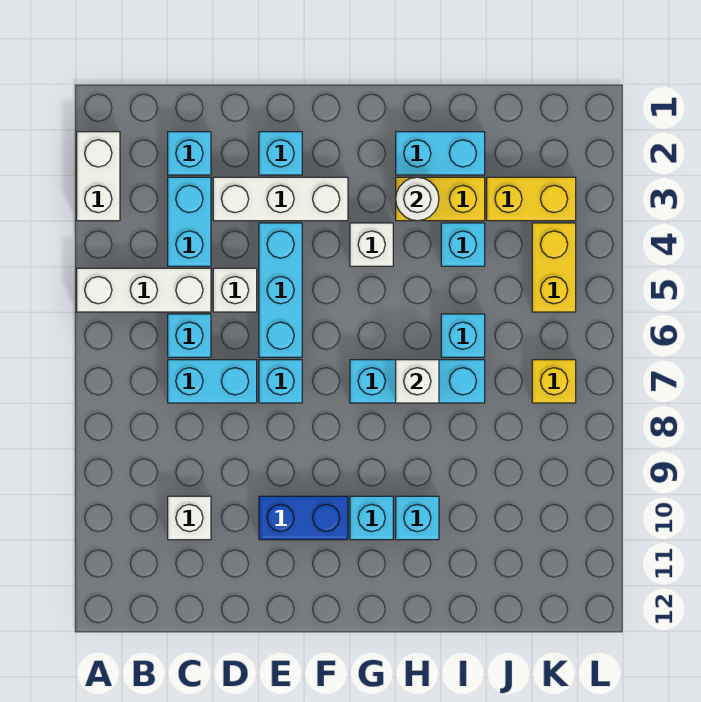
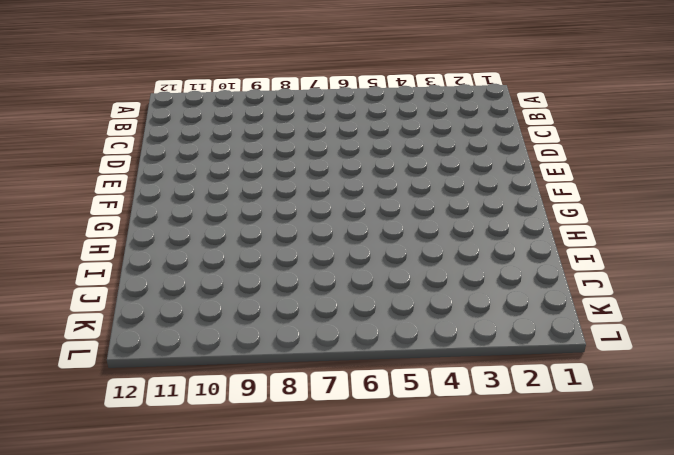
none -> white brick A2:A3 level 1
none -> white brick A5:C5 level 1
none -> cyan brick C2 level 1

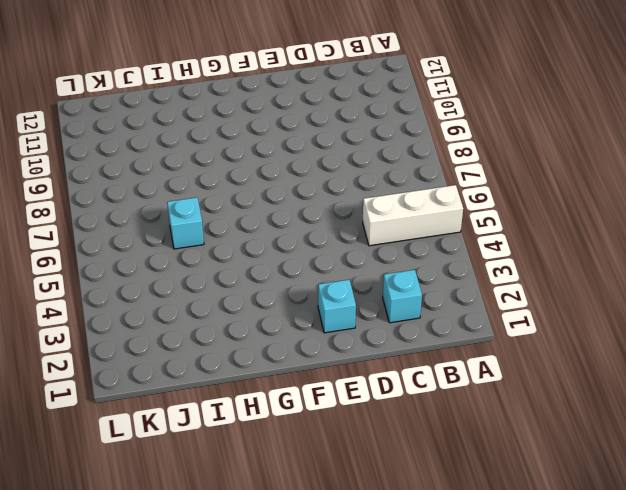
none -> white brick A2:A3 level 1
none -> cyan brick C3:C4 level 1
none -> cyan brick C6 level 1

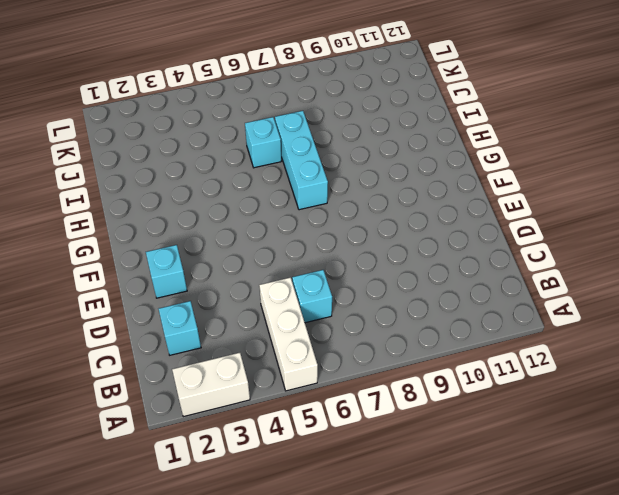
none -> cyan brick C3:C4 level 1
none -> cyan brick C7:D7 level 1
none -> white brick C10 level 1

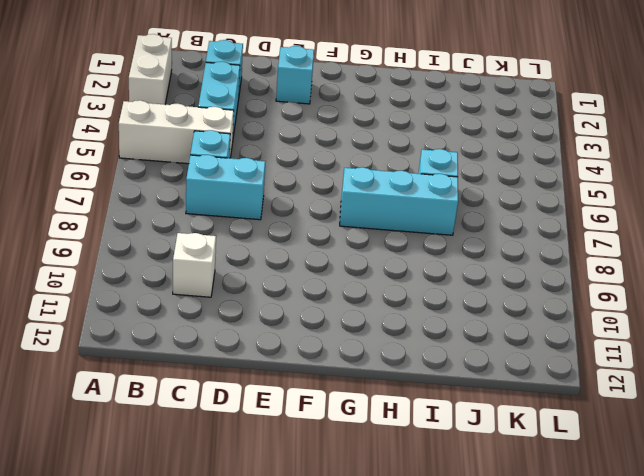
none -> white brick D3:F3 level 1
none -> white brick D5 level 1
none -> cyan brick E4:E6 level 1

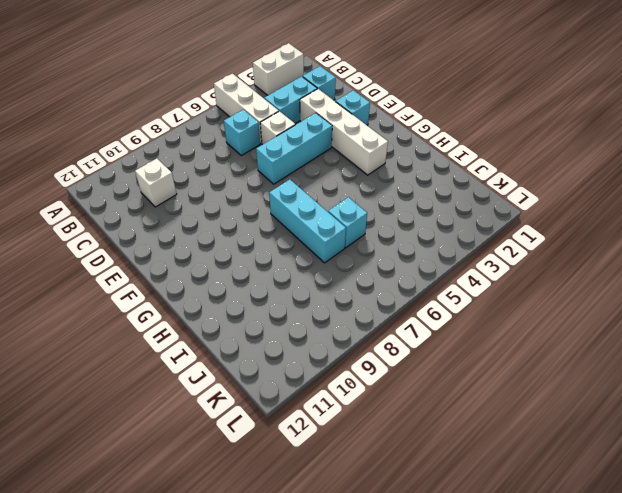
white brick D3:G3 level 1 -> white brick D3:F3 level 1
none -> cyan brick C7:D7 level 1
none -> cyan brick E7 level 1
none -> blue brick E10:F10 level 1

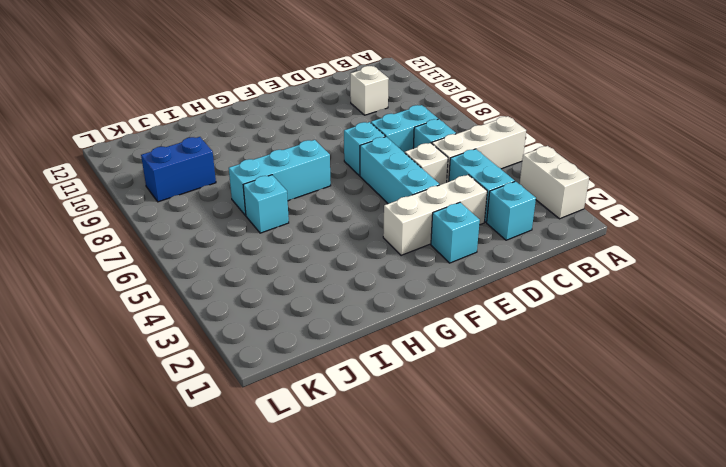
blue brick J9:K9 level 1 -> blue brick E10:F10 level 1
none -> white brick G4 level 1
none -> cyan brick G10 level 1
none -> cyan brick H2:I2 level 1

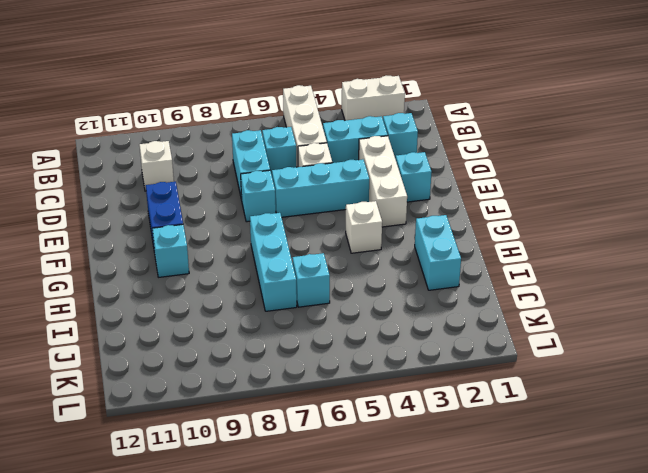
none -> yellow brick H3:I3 level 1
none -> cyan brick H10 level 1
none -> cyan brick I4 level 1

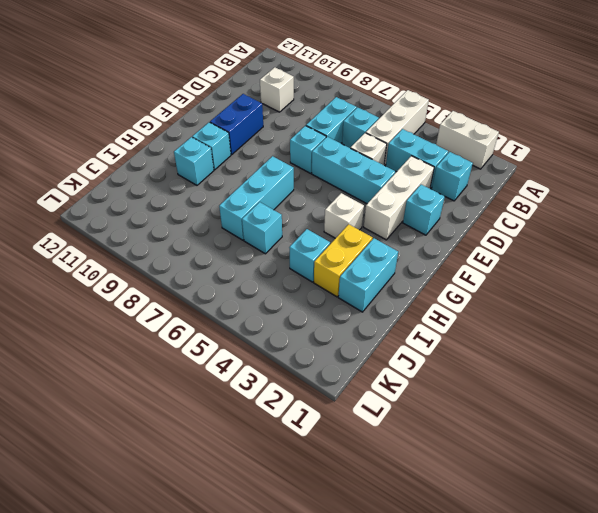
none -> yellow brick J3:K3 level 1
none -> yellow brick K4:K5 level 1
none -> yellow brick K7 level 1

